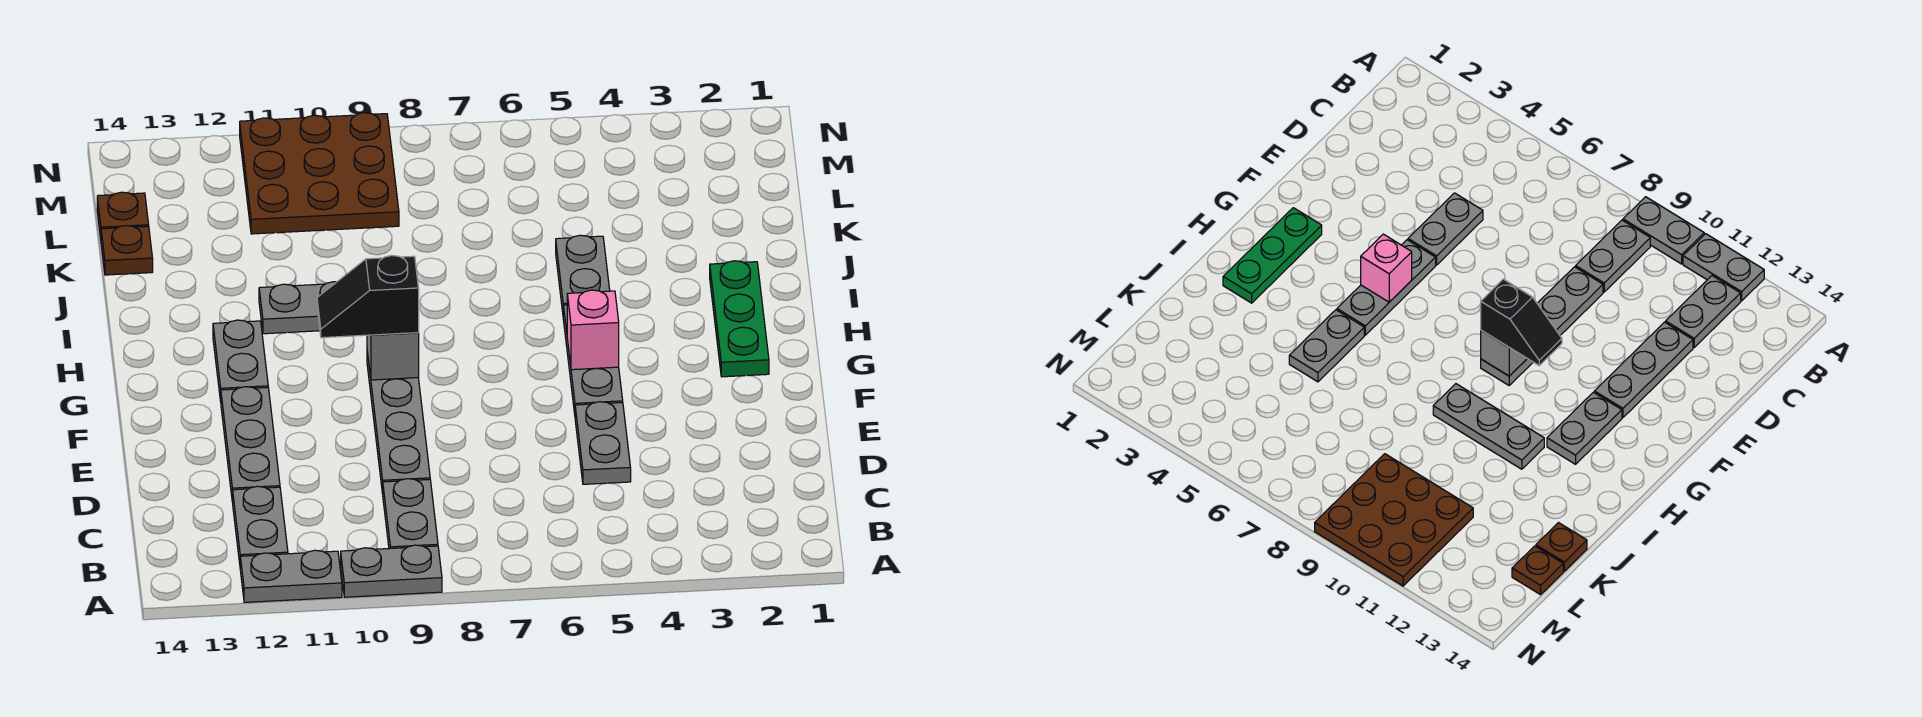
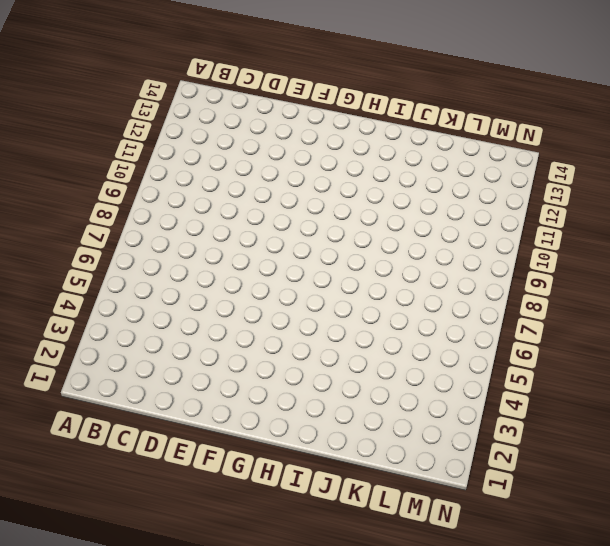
none -> grey plate A9:A10 level 1
none -> grey plate A11:A12 level 1
none -> grey plate B9:C9 level 1

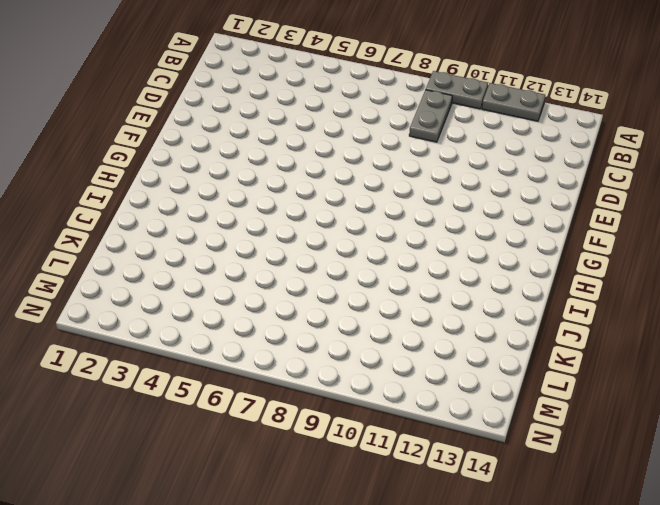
none -> grey plate B12:C12 level 1
none -> grey plate D5:E5 level 1
none -> grey plate D9:G9 level 1

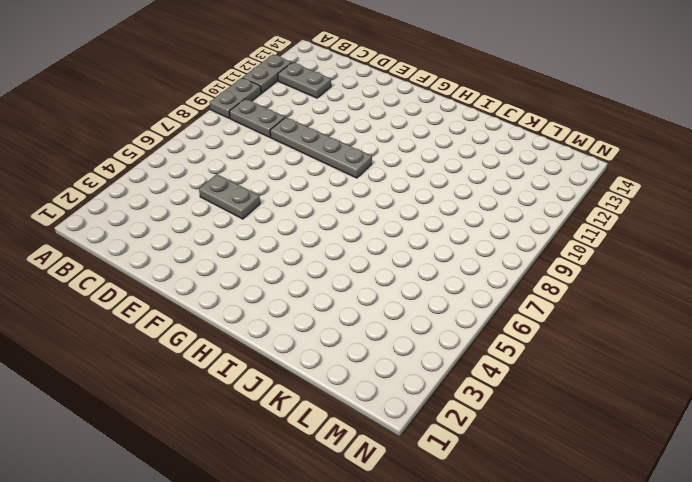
none -> grey plate D12:F12 level 1
none -> grey plate F5:H5 level 1
none -> green plate G2:I2 level 1

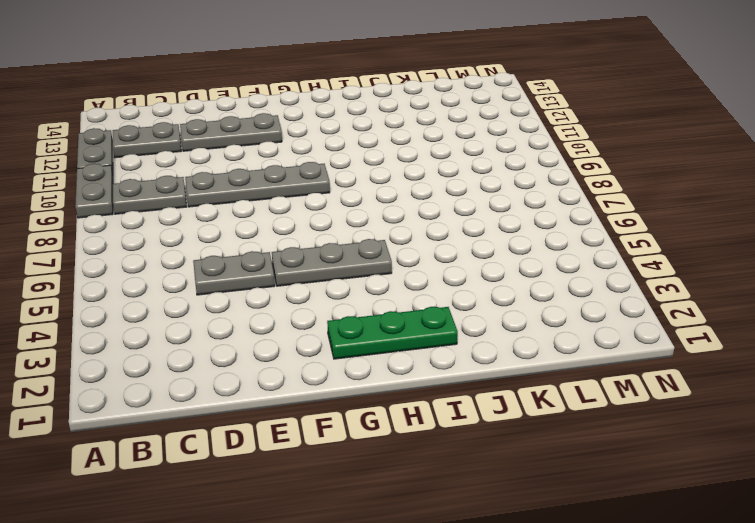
none -> grey plate G12:H12 level 1
none -> grey plate I5:J5 level 1
none -> grey plate I9:I11 level 1

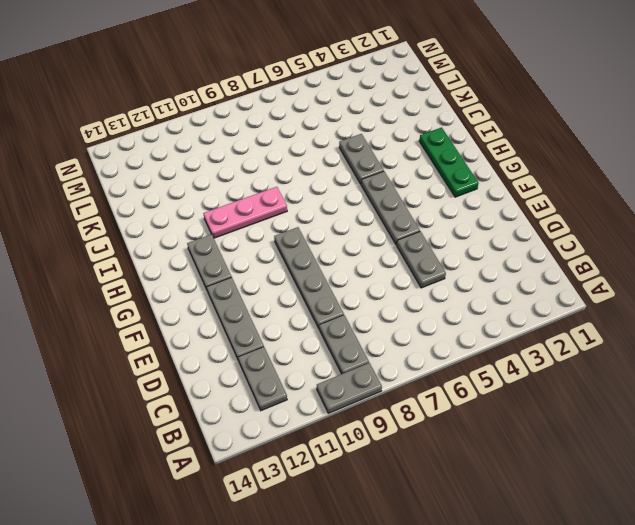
pink plate I9:I11 level 1 -> grey plate I9:I11 level 1
none -> grey plate A11:A12 level 1
none -> brown plate K14 level 1
none -> brown plate L9:N11 level 1

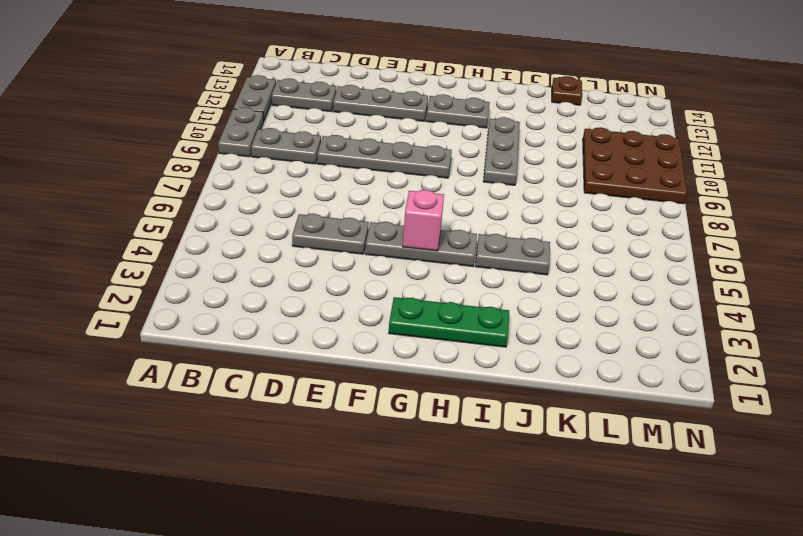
none -> brown plate L14 level 1
none -> grey brick G9 level 2
none -> black slope G9:G10 level 3 top 9

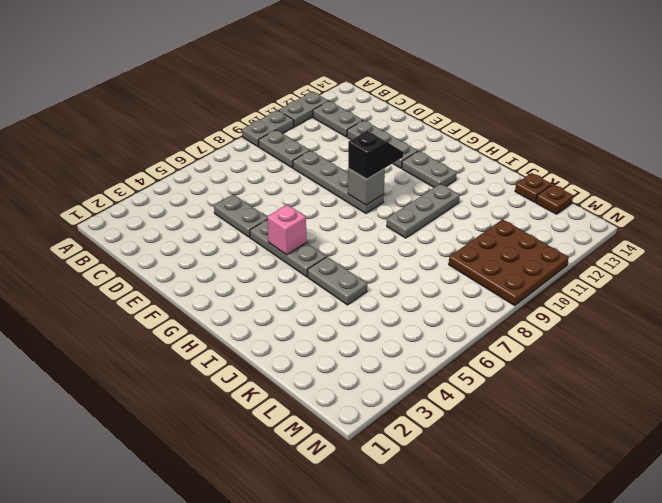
none -> green plate G2:I2 level 1

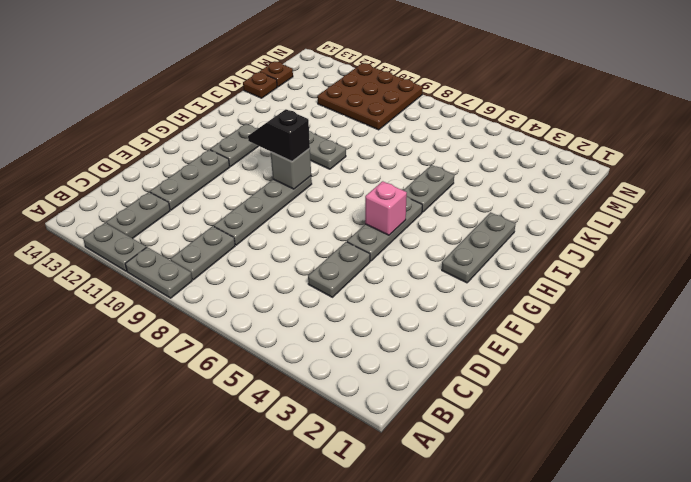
grey plate G2:I2 level 1 -> green plate G2:I2 level 1

